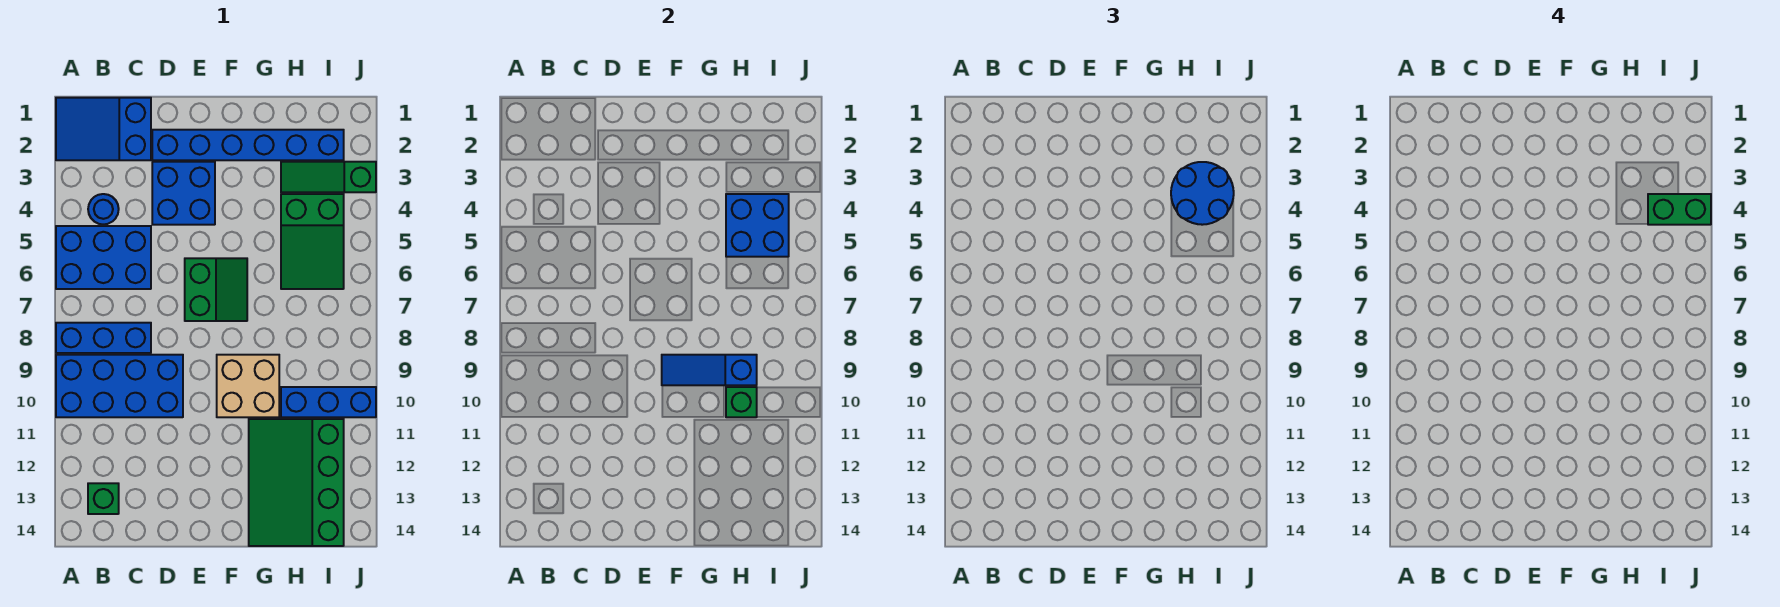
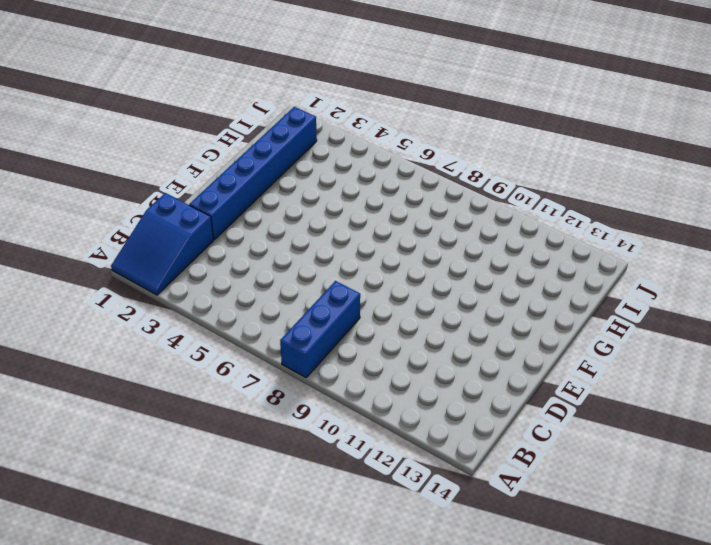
none -> blue brick A5:C6 level 1
none -> blue brick A9:D10 level 1
none -> blue round brick B4 level 1

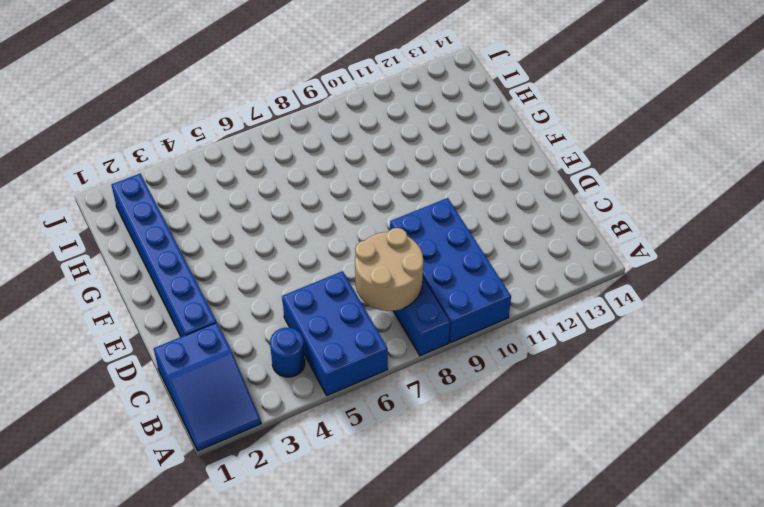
tan round brick B7:C8 level 2 -> none
none -> green brick B13 level 1
none -> blue brick D3:E4 level 1
none -> green slope E6:F7 level 1 top E

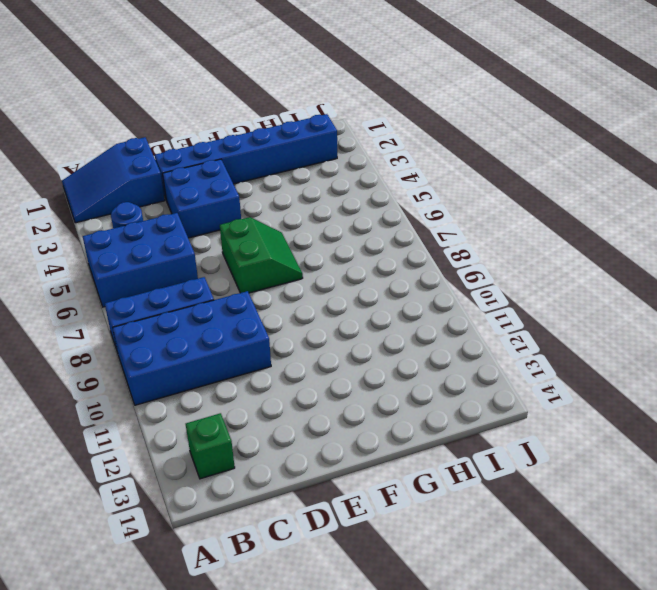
none -> tan brick F9:G10 level 1
none -> green slope G11:I14 level 1 top I
none -> green slope H3:J3 level 1 top J

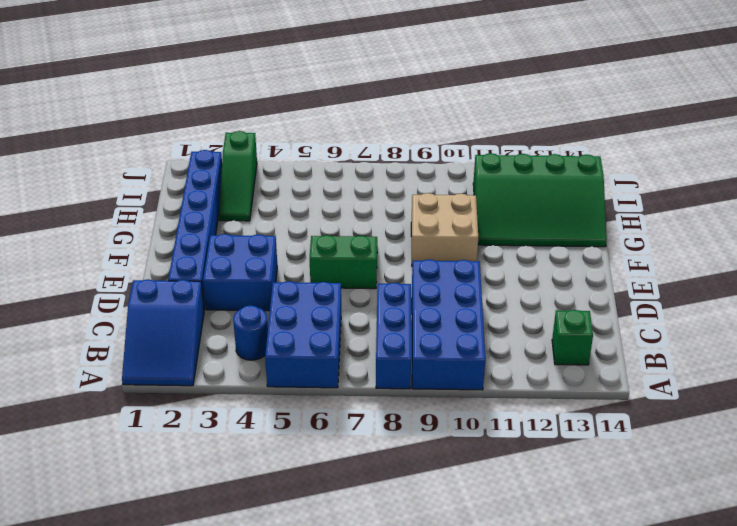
none -> green slope H4:I6 level 1 top 4
none -> blue brick H10:J10 level 1
none -> blue slope F9:H9 level 2 top H

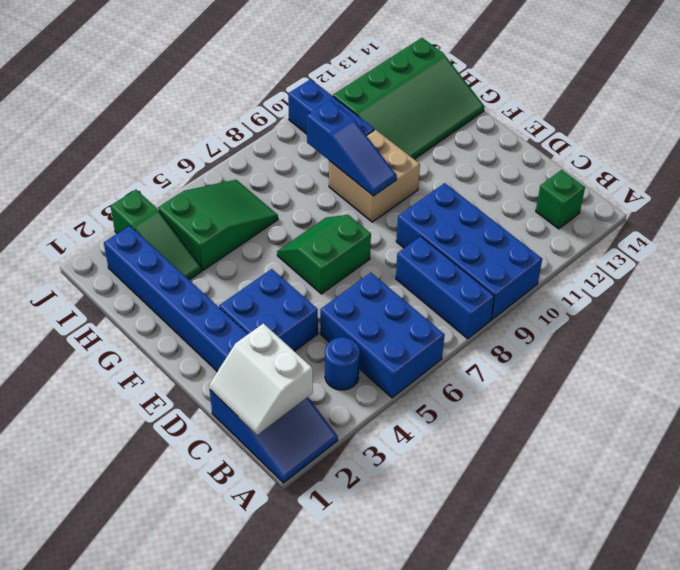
white slope B1:C2 level 2 top 2 -> none
none -> blue brick H4:I5 level 2
none -> green brick H10 level 2
none -> blue round brick H3:I4 level 3

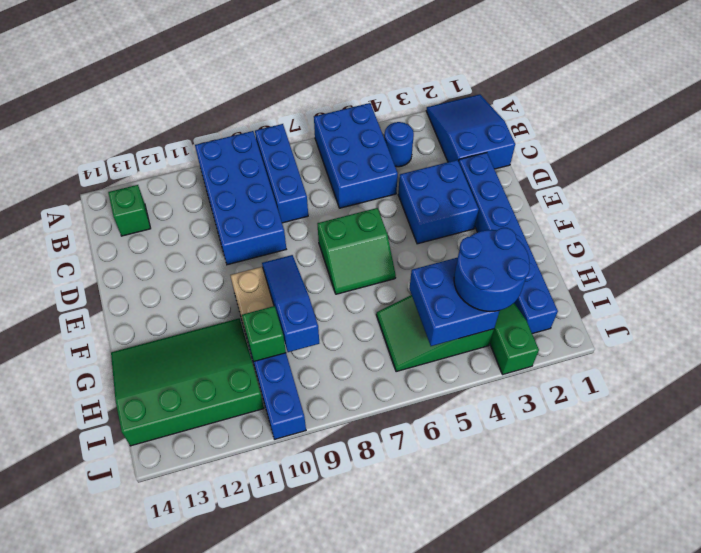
none -> green brick I4:J4 level 4

